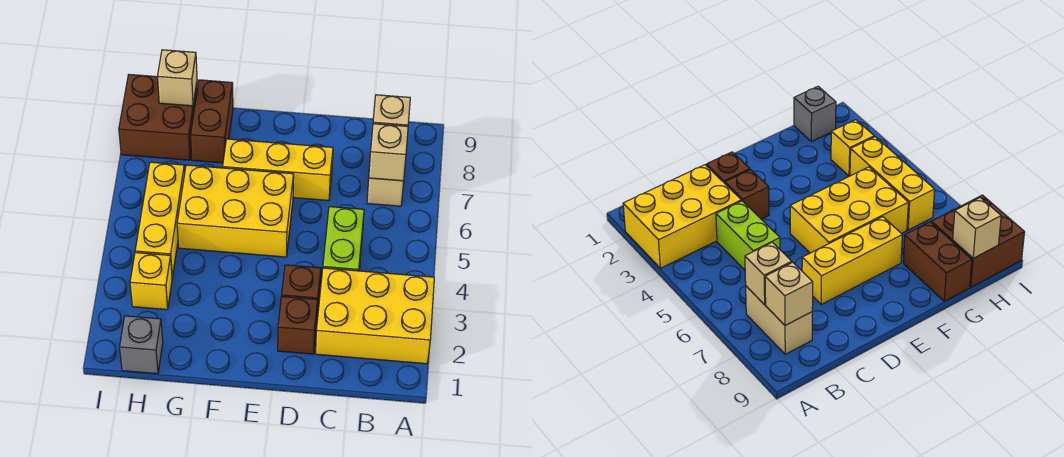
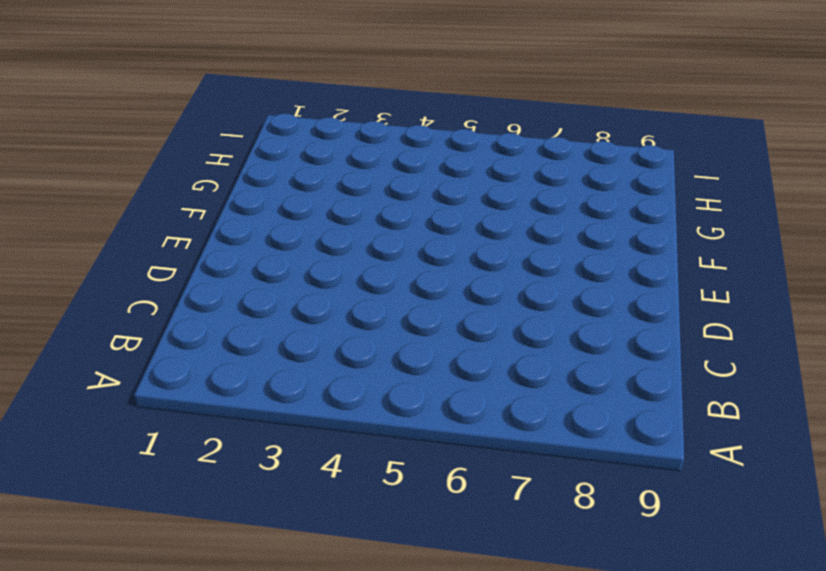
none -> yellow brick A2:C3 level 1
none -> tan brick B7:B8 level 1
none -> lime brick C4:C5 level 1

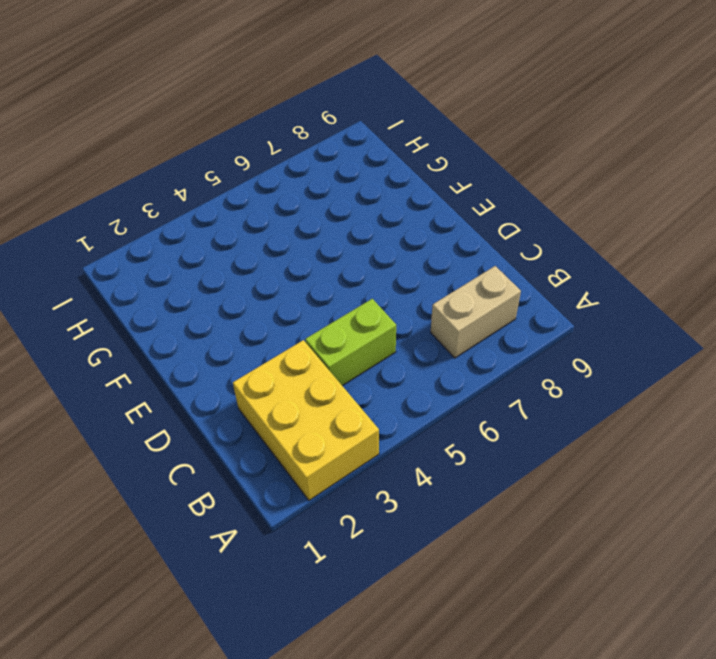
none -> brown brick D2 level 1
none -> brown brick D3 level 1
none -> yellow brick D7:F7 level 1

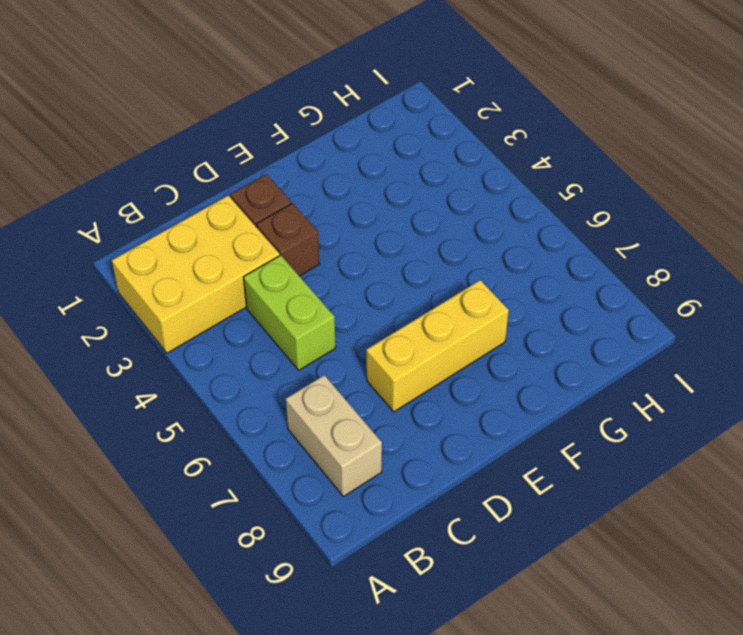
none -> yellow brick E5:G6 level 1
none -> brown brick G8:G9 level 1
none -> grey brick H1 level 1

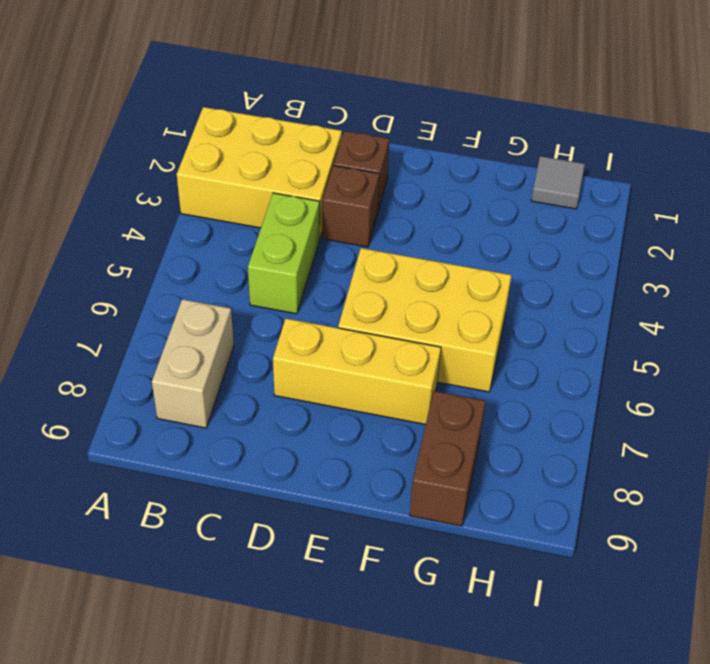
grey tile H1 level 1 -> grey brick H1 level 1
none -> yellow brick H3 level 1
none -> yellow brick H4:H6 level 1
none -> brown brick H8:I9 level 1

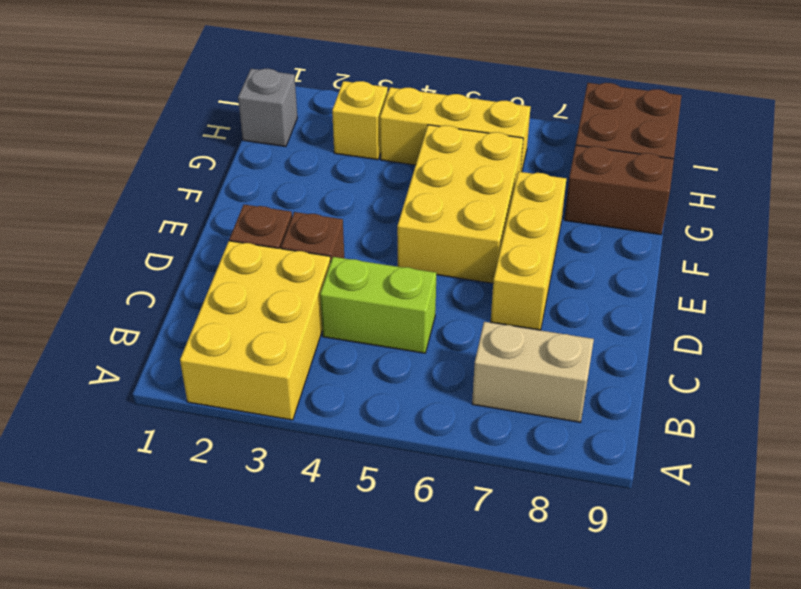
none -> tan brick B7 level 2
none -> tan brick B8 level 2
none -> tan brick H9 level 2

